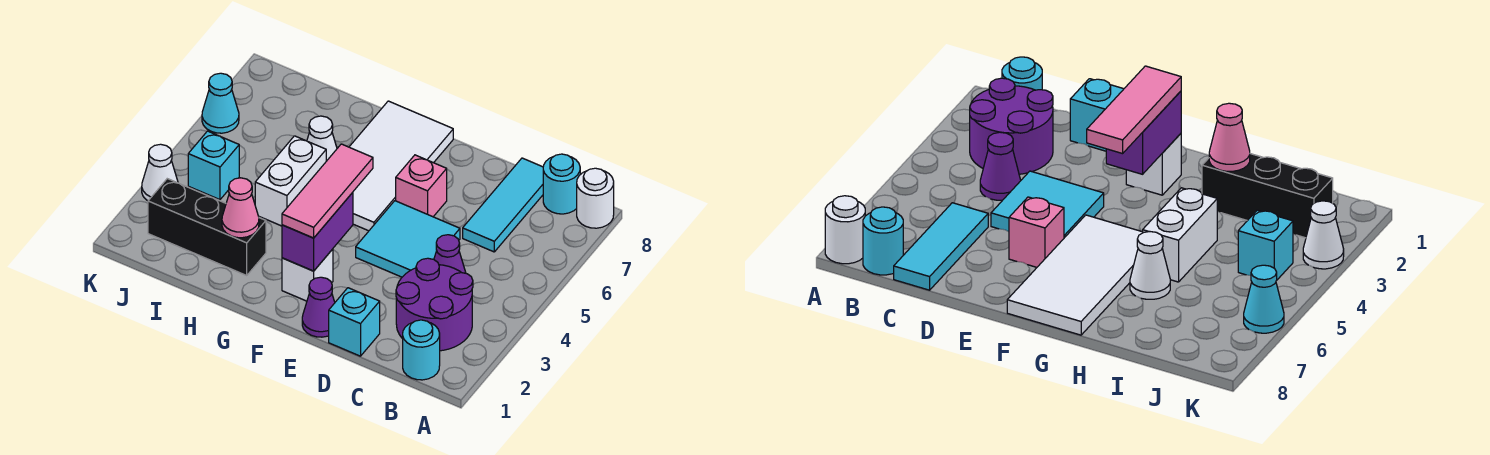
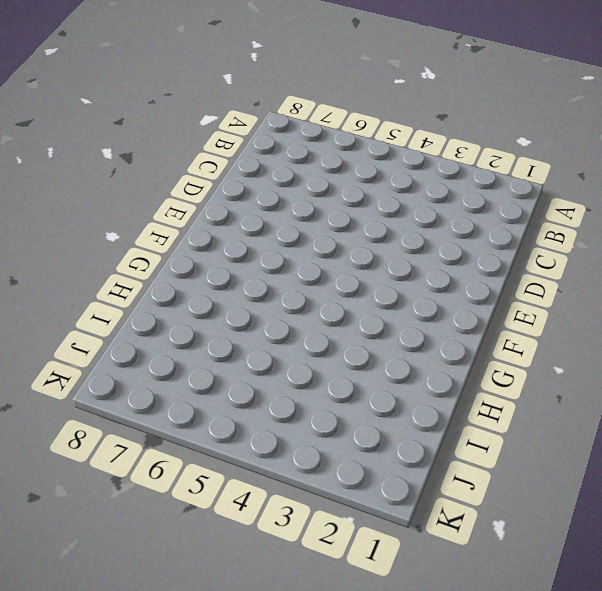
none -> white round brick A8 level 1
none -> cyan round brick B1 level 1
none -> purple round brick B2:C3 level 1

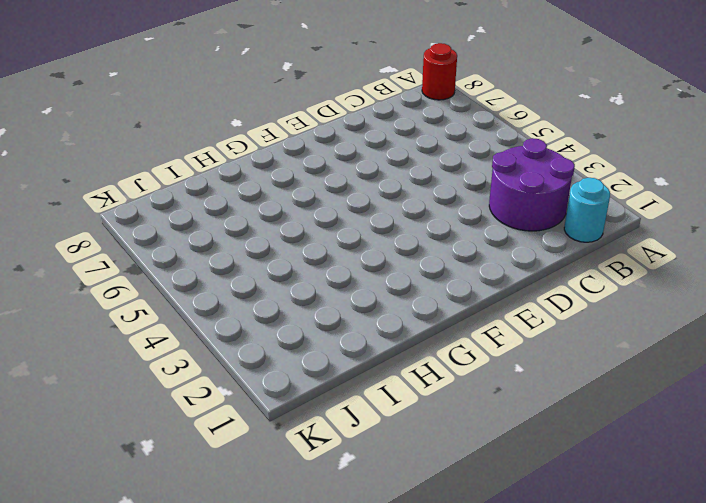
red round brick A8 level 1 -> white round brick A8 level 1
none -> cyan round brick B8 level 1
none -> purple cone C4 level 1
none -> cyan tile C6:C8 level 1

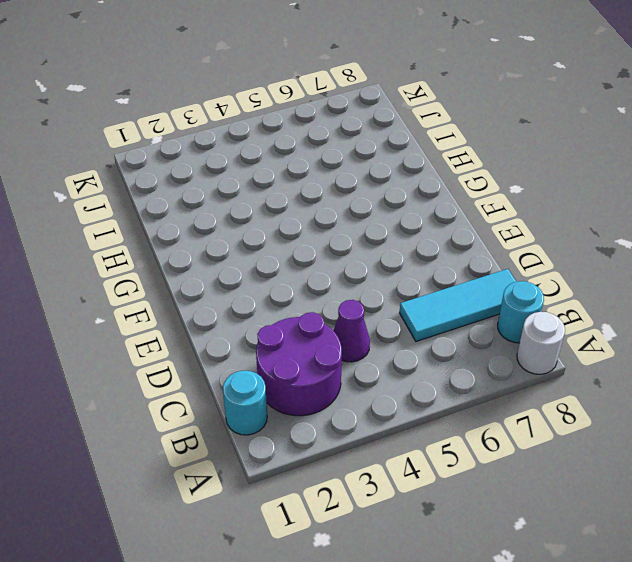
none -> cyan brick D1 level 1
none -> cyan tile D4:E5 level 1
none -> purple cone E1 level 1

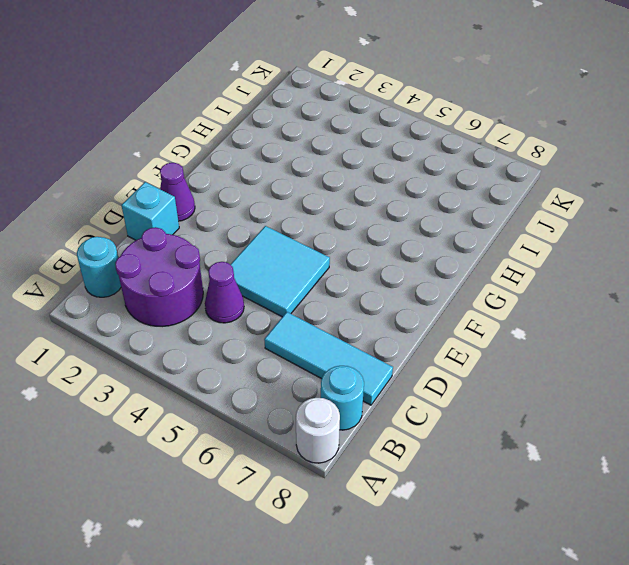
none -> pink brick E6 level 1
none -> white brick F2 level 1
none -> white tile F5:G8 level 1

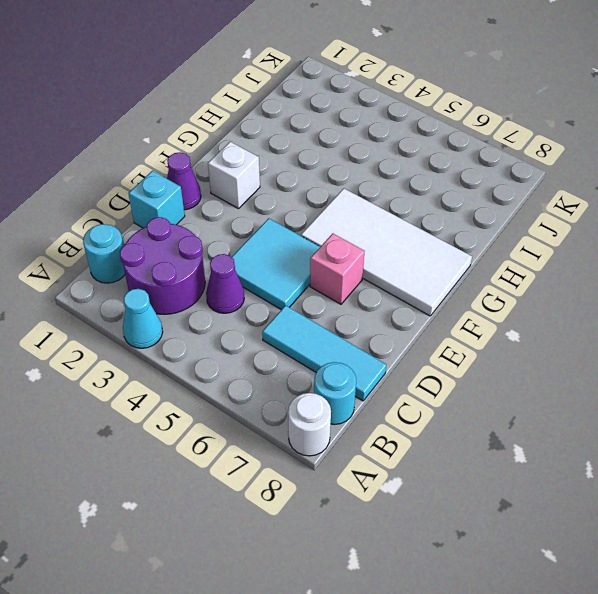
cyan cone A3 level 1 -> cyan cone K6 level 1
none -> black brick H2:J2 level 1
none -> white brick H4:H5 level 1
none -> white cone H6 level 1

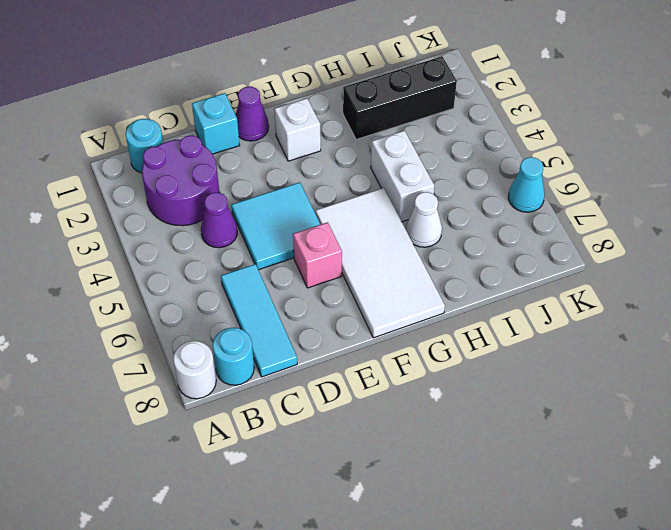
none -> cyan brick J4 level 1
none -> white cone K3 level 1
none -> purple brick F2:F3 level 2

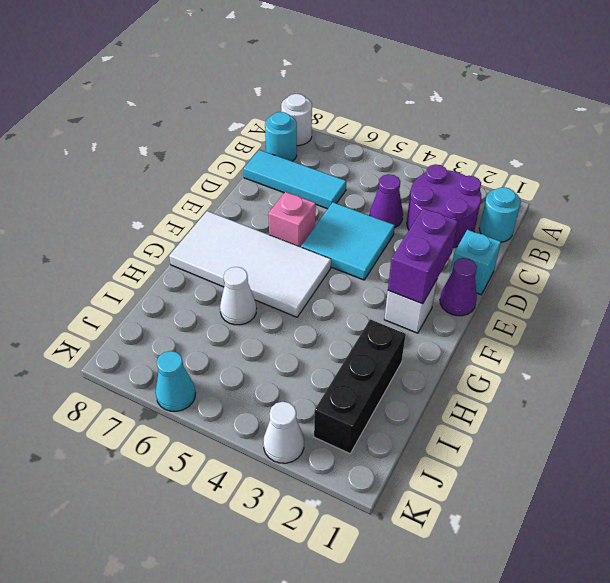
purple brick E2:F2 level 2 -> purple brick F2:F3 level 2
none -> white brick H4:H5 level 1
none -> cyan brick J4 level 1
none -> pink cone H2 level 2

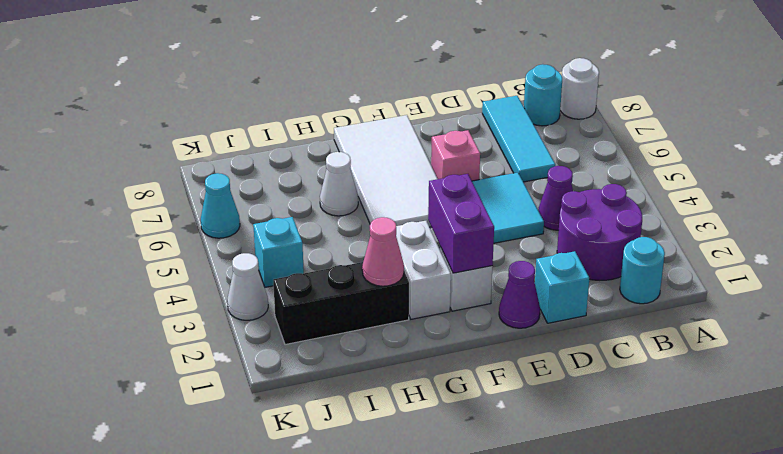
white brick G2:G3 level 1 -> white brick H4:H5 level 1
none -> pink tile F2:F4 level 3

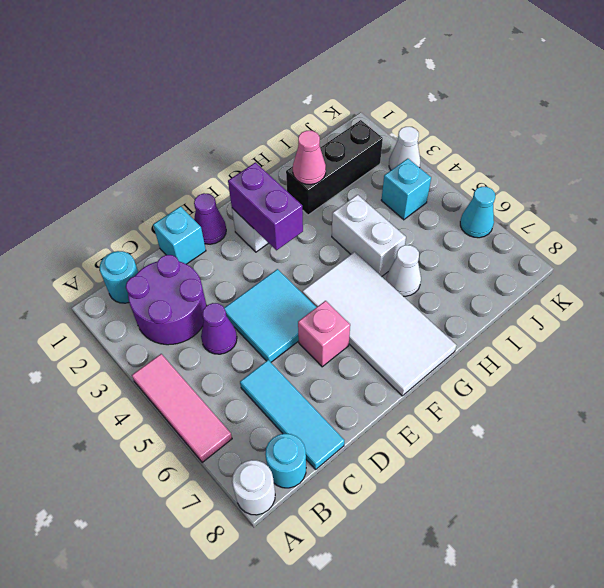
pink tile A4:A6 level 1 -> pink tile F2:F4 level 3

